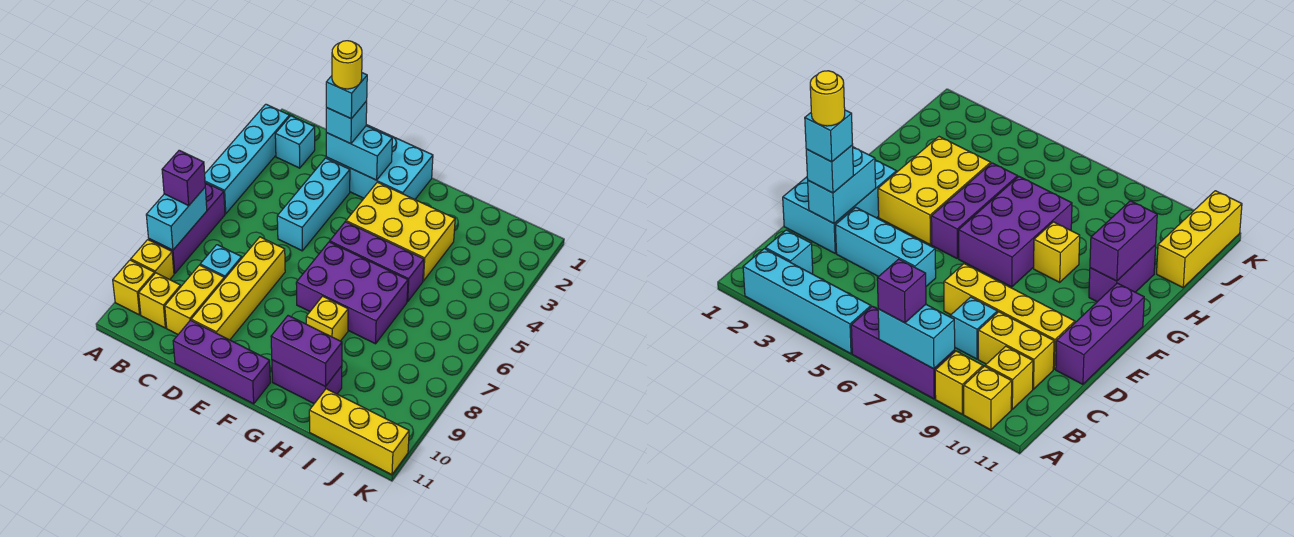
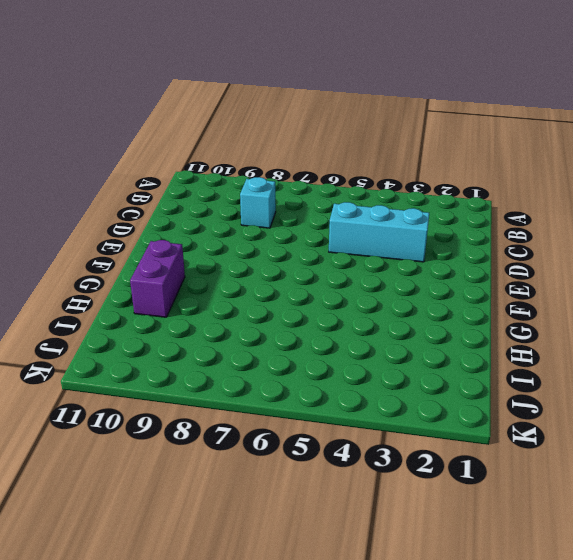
none -> cyan brick A2:A5 level 1
none -> purple brick A6:A8 level 1
none -> yellow brick A9 level 1

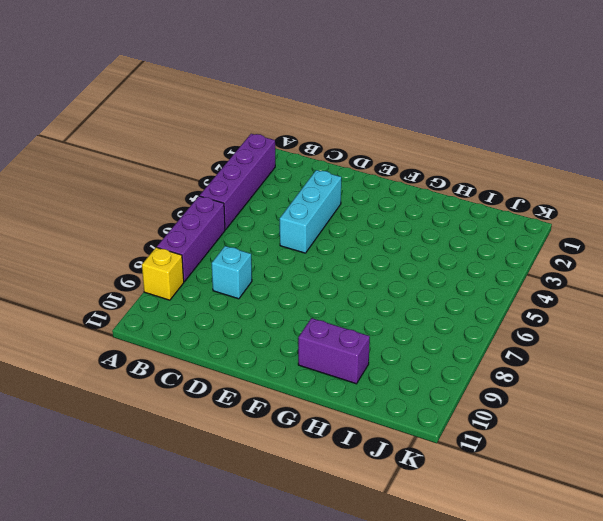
purple brick A2:A5 level 1 -> cyan brick A2:A5 level 1
none -> yellow brick A10 level 1
none -> cyan brick B2 level 1
none -> yellow brick B10 level 1

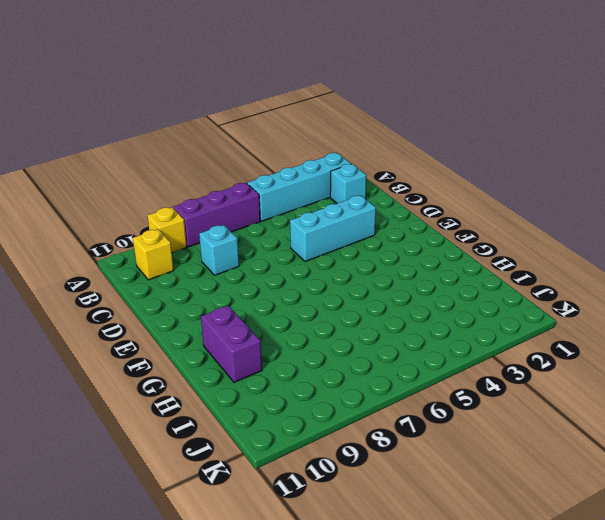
none -> yellow brick A10 level 1
none -> yellow brick C9:C10 level 1
none -> cyan brick D1:F2 level 1

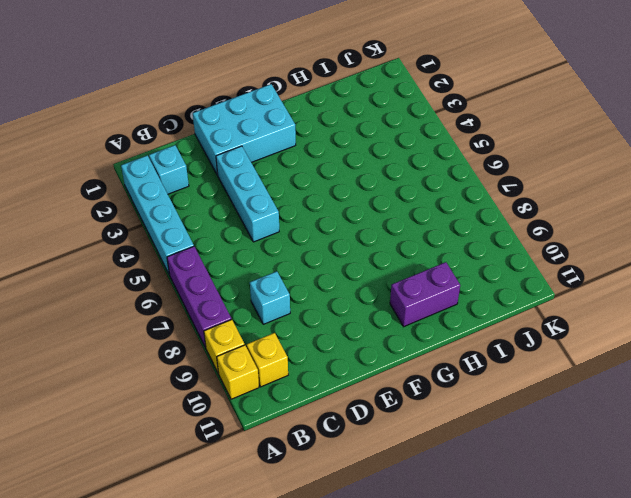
none -> yellow brick C9:C10 level 1
none -> yellow brick D7:D10 level 1
none -> purple brick D11:F11 level 1

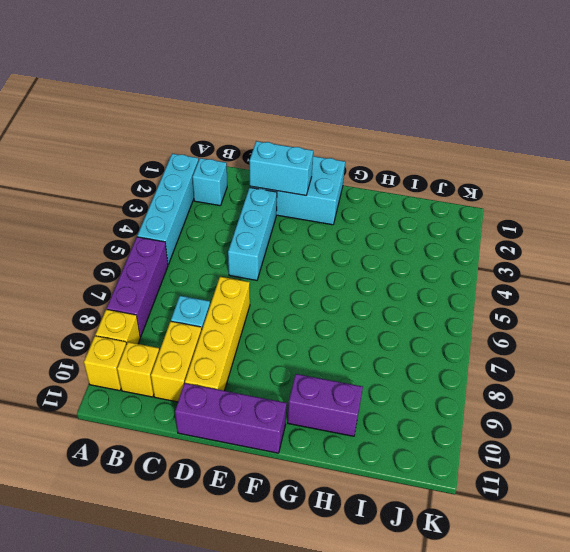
none -> yellow brick F3:H4 level 1
none -> purple brick F5:H5 level 1
none -> purple brick F6:H7 level 1

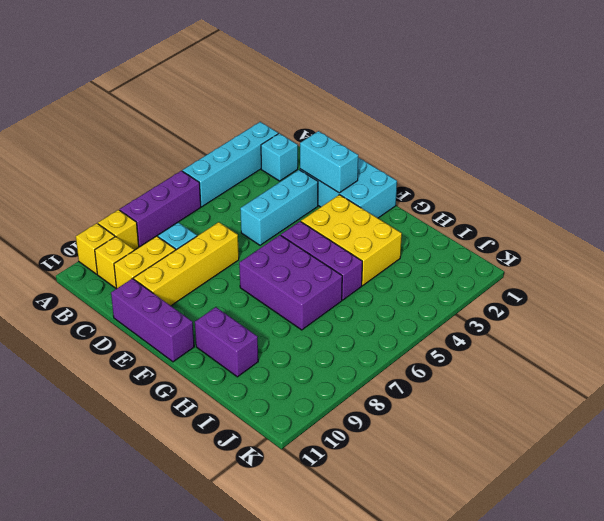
none -> yellow brick G8 level 1
none -> yellow brick I11:K11 level 1
none -> cyan brick A7:A8 level 2

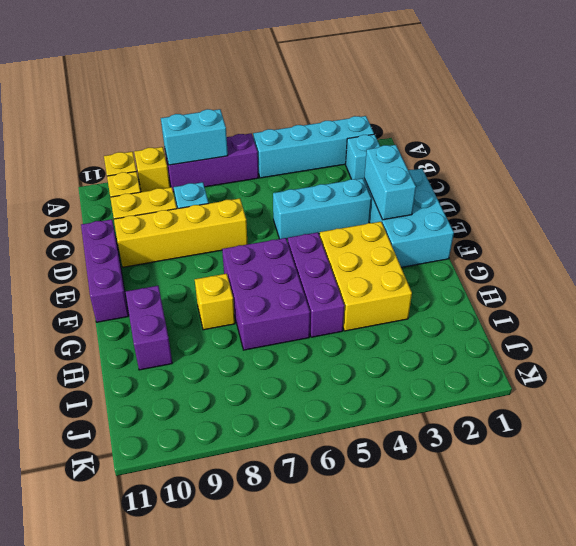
none -> yellow brick I11:K11 level 1
none -> purple brick G10:H10 level 2
none -> purple brick A7 level 3

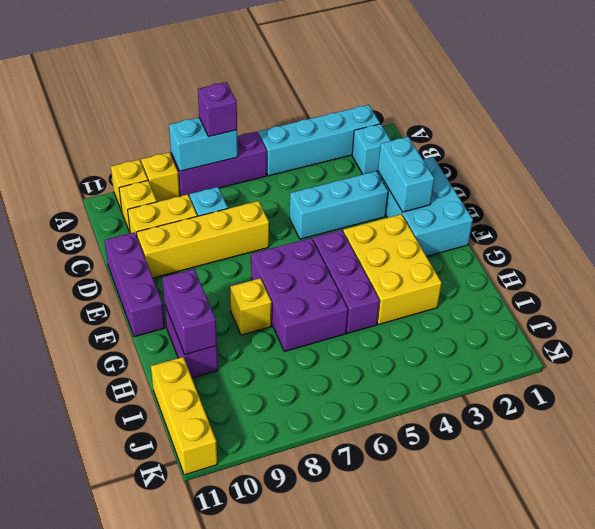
none -> cyan brick D2 level 3
none -> cyan brick D2 level 4
none -> yellow round brick D2 level 5

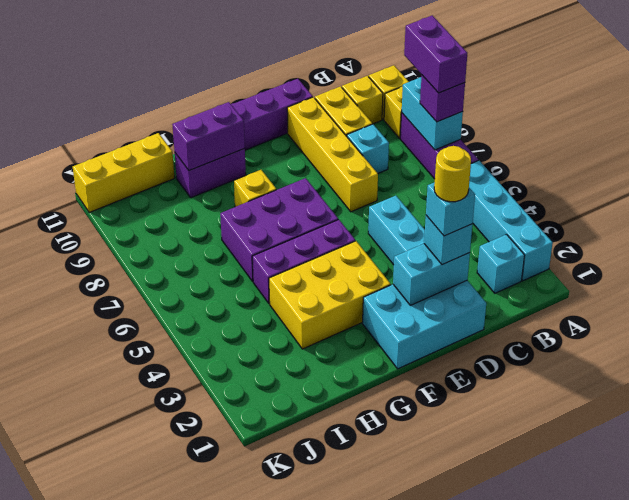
purple brick A7:A8 level 4 -> none

